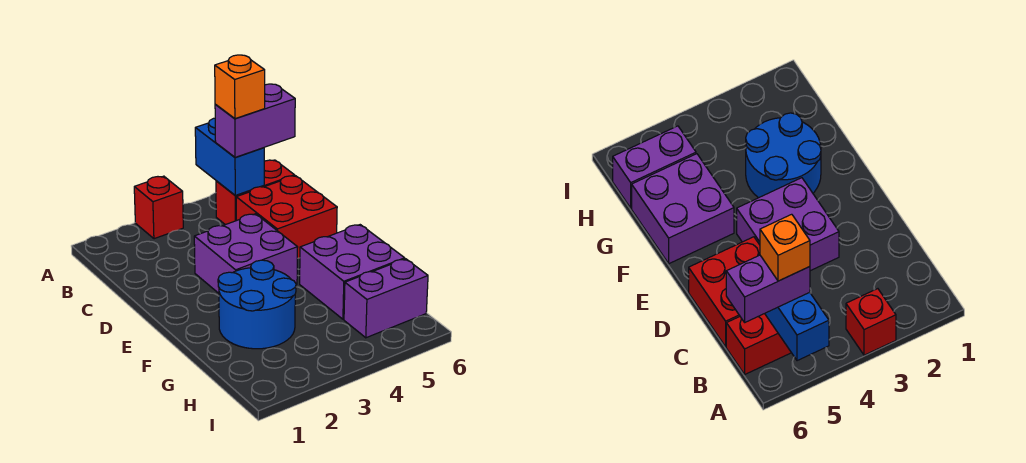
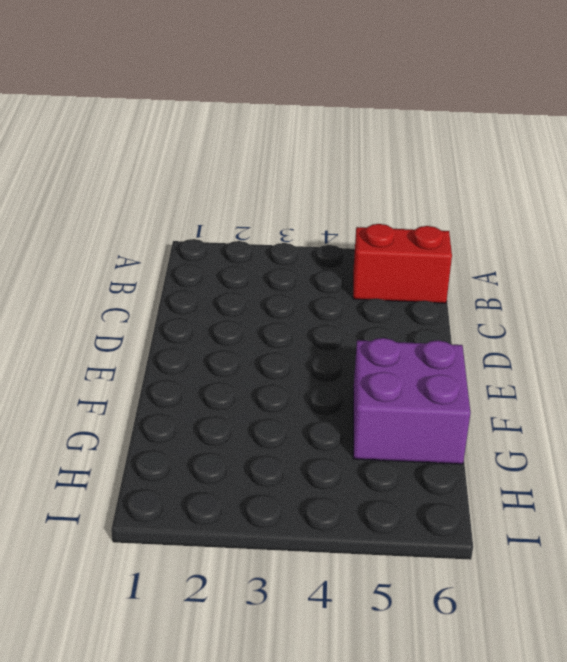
none -> red brick A3 level 1
none -> red brick C5:D6 level 1

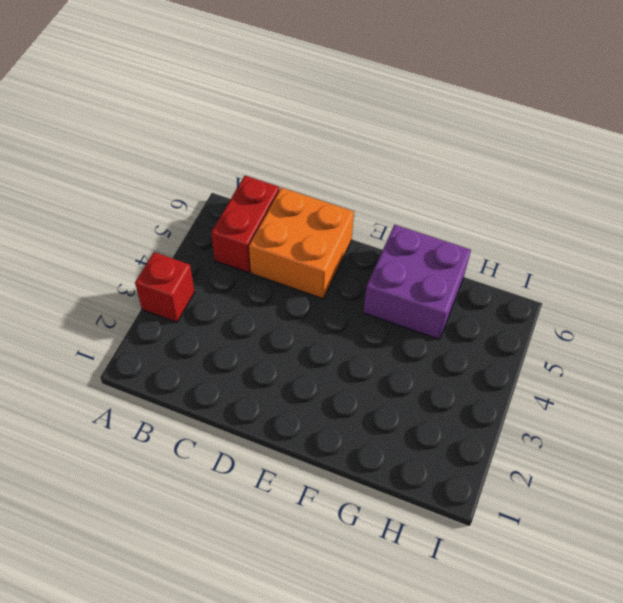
orange brick C5:D6 level 1 -> red brick C5:D6 level 1
none -> purple brick D3:E4 level 1
none -> blue round brick F2:G3 level 1

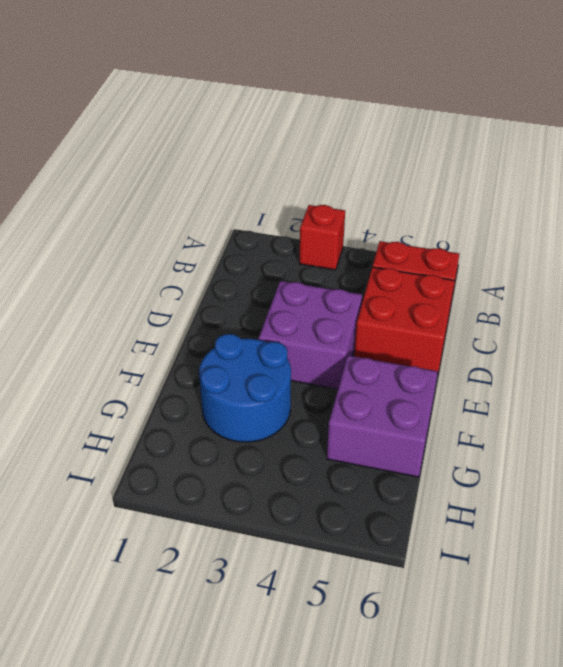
none -> purple brick H5:H6 level 1
none -> blue brick A5:B5 level 2

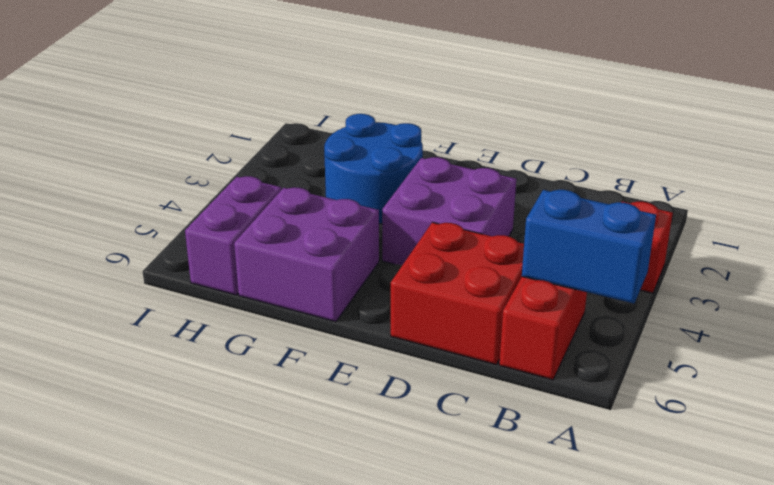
none -> purple brick B5:B6 level 3
none -> orange brick B5 level 4

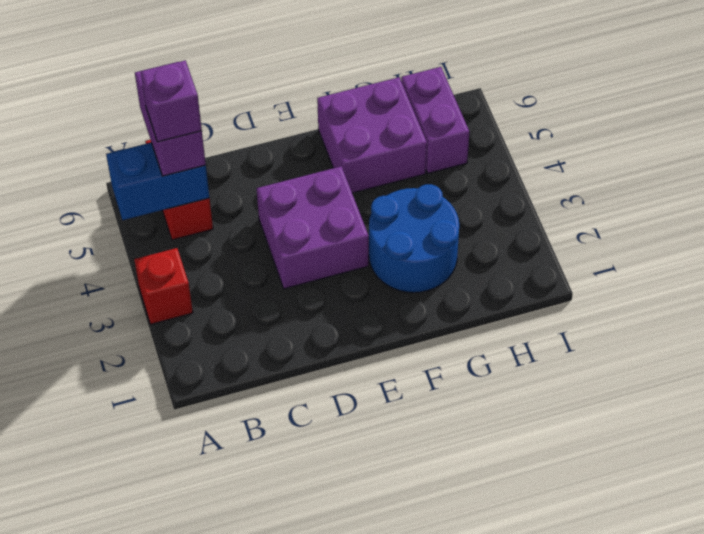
purple brick B5 level 4 -> orange brick B5 level 4
none -> red brick C5:D6 level 1

